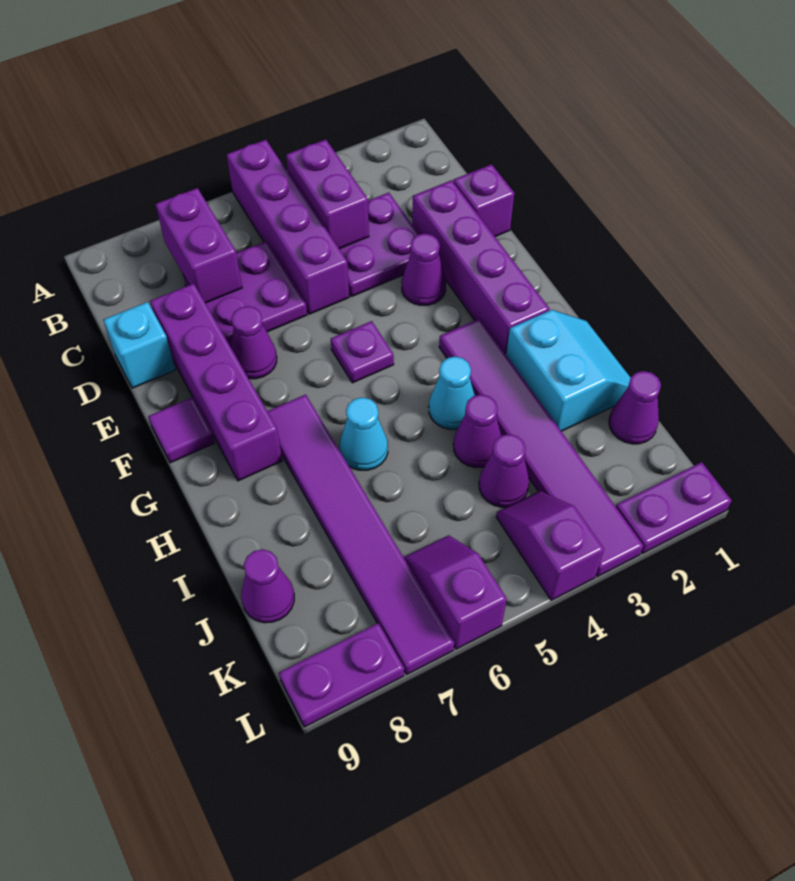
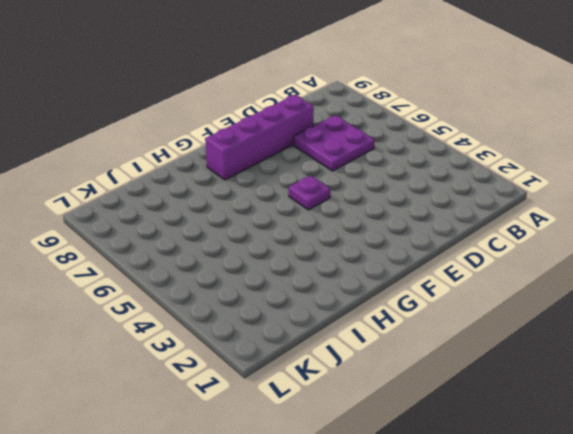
none -> purple brick A5:D5 level 1
none -> purple plate C3:D4 level 1
none -> purple brick D1 level 1

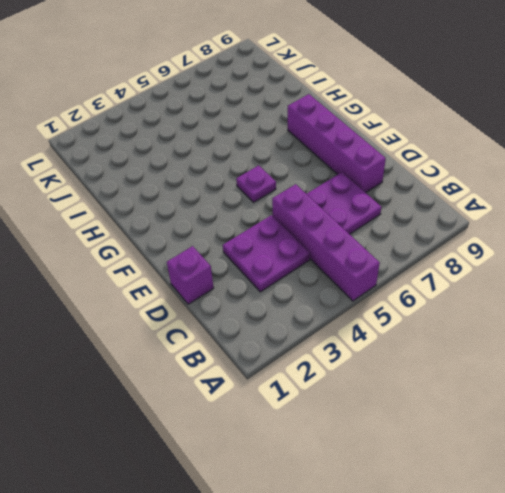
none -> purple brick D2:G2 level 1
none -> cyan brick D9 level 1
none -> purple cone E3 level 1

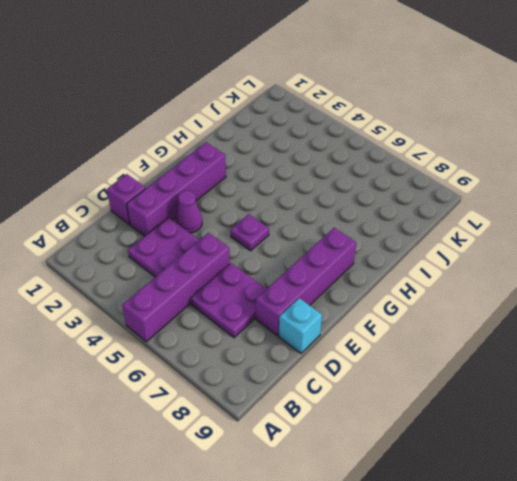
none -> purple cone E7 level 1
none -> purple tile F9 level 1
none -> purple tile G3:L3 level 1

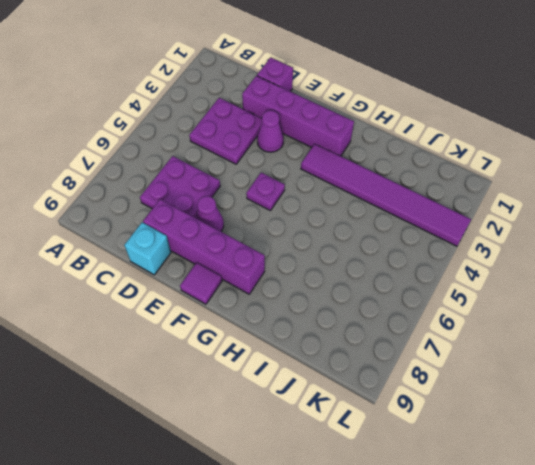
none -> purple brick A5:D5 level 1
none -> purple tile G7:L7 level 1
none -> cyan slope H1:I2 level 1 top 2

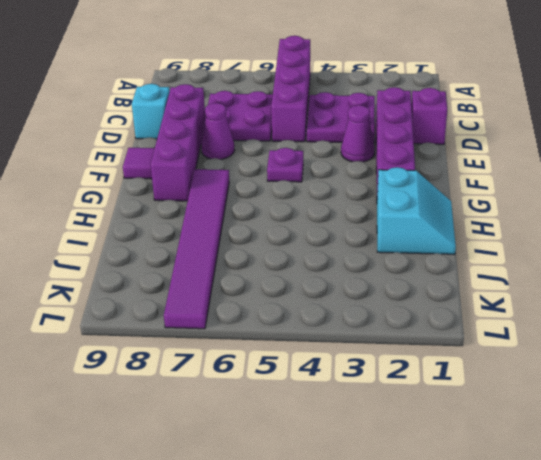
none -> purple tile G3:L3 level 1
none -> cyan cone H4 level 1
none -> cyan cone H6 level 1

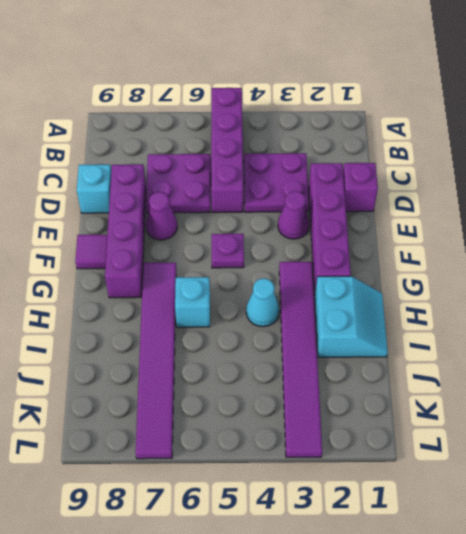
cyan brick H6 level 1 -> cyan cone H6 level 1
none -> purple cone I4 level 1
none -> purple cone J1 level 1
none -> purple cone J4 level 1

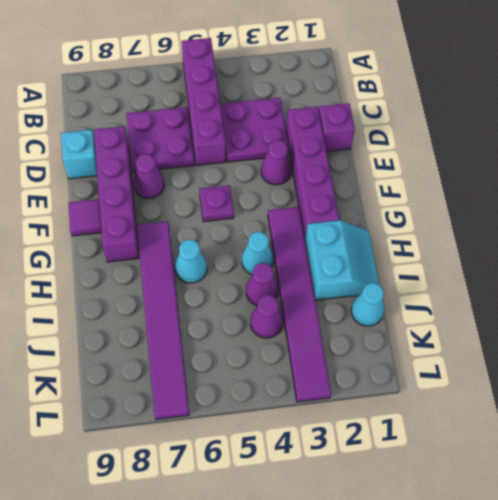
cyan cone J1 level 1 -> purple cone J1 level 1
none -> purple cone J9 level 1
none -> purple slope K4:L4 level 1 top L
none -> purple slope K6:L6 level 1 top L

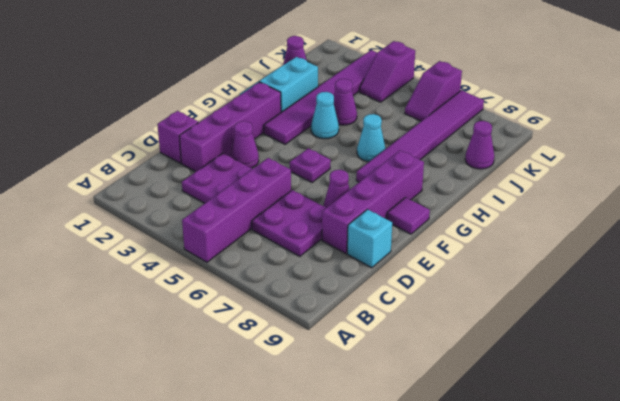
none -> purple cone J4 level 1
none -> purple plate L1:L2 level 1
none -> purple plate L8:L9 level 1

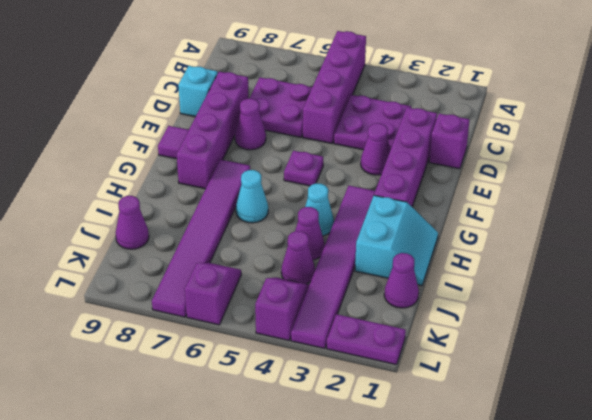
none -> purple plate L8:L9 level 1
none -> purple brick B4:C4 level 2
none -> purple brick B7:C7 level 2

